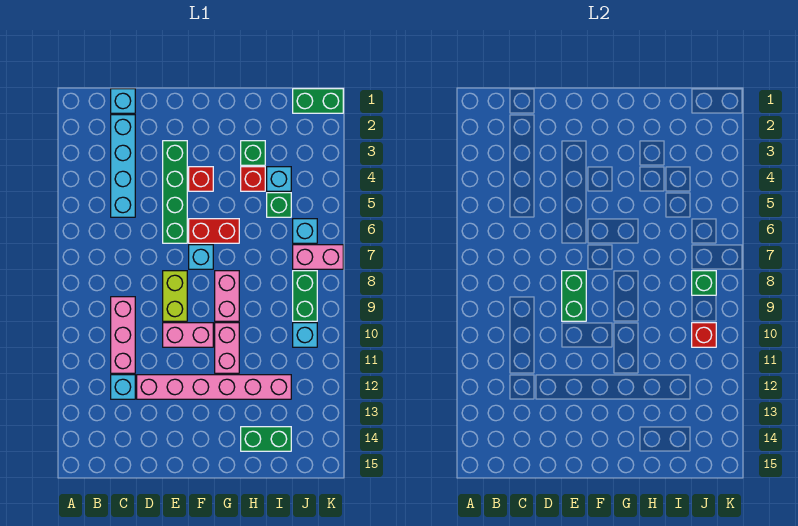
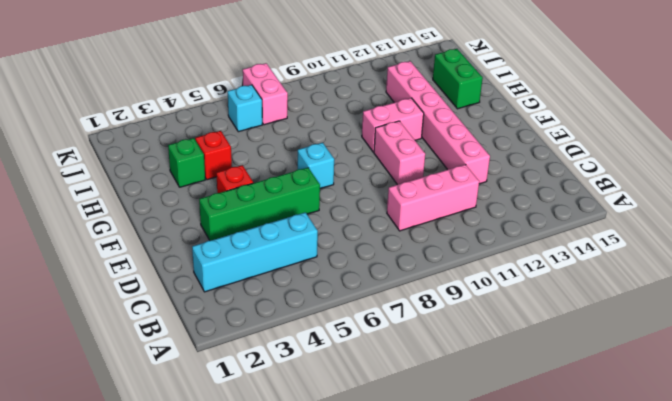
none -> cyan brick C1 level 1
none -> cyan brick C12 level 1
none -> lime brick E8:E9 level 1

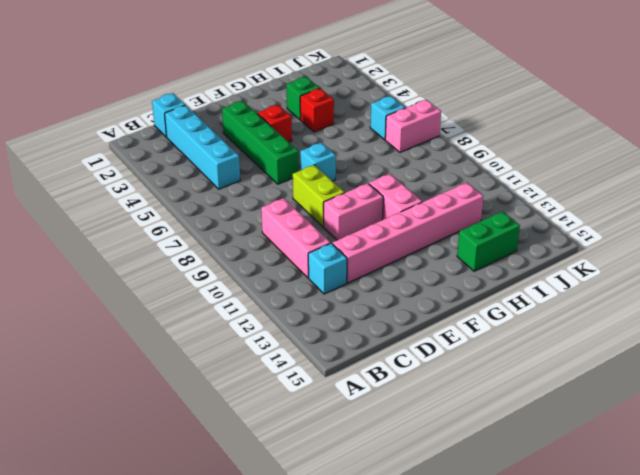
none -> red brick F6:G6 level 1
none -> pink brick G8:G9 level 1
none -> cyan brick I4 level 1

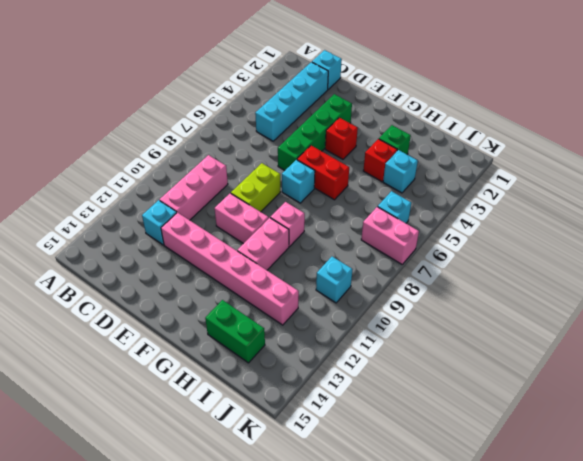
pink brick G9 level 1 -> pink brick G8:G9 level 1
none -> green brick I5 level 1
none -> green brick J1:K1 level 1
none -> green brick J8:J9 level 1

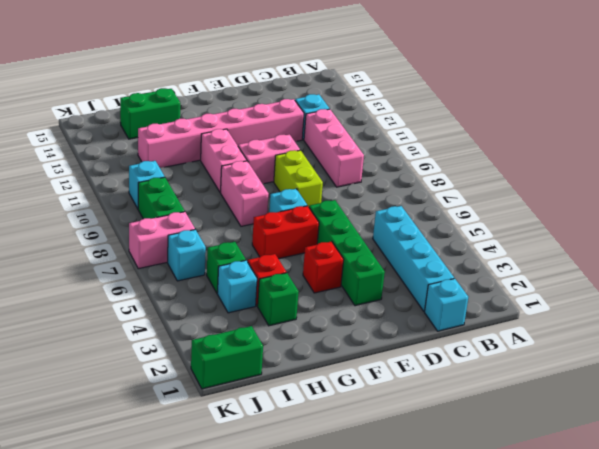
none -> green brick E8:E9 level 2
none -> green brick J8 level 2
none -> red brick J10 level 2

